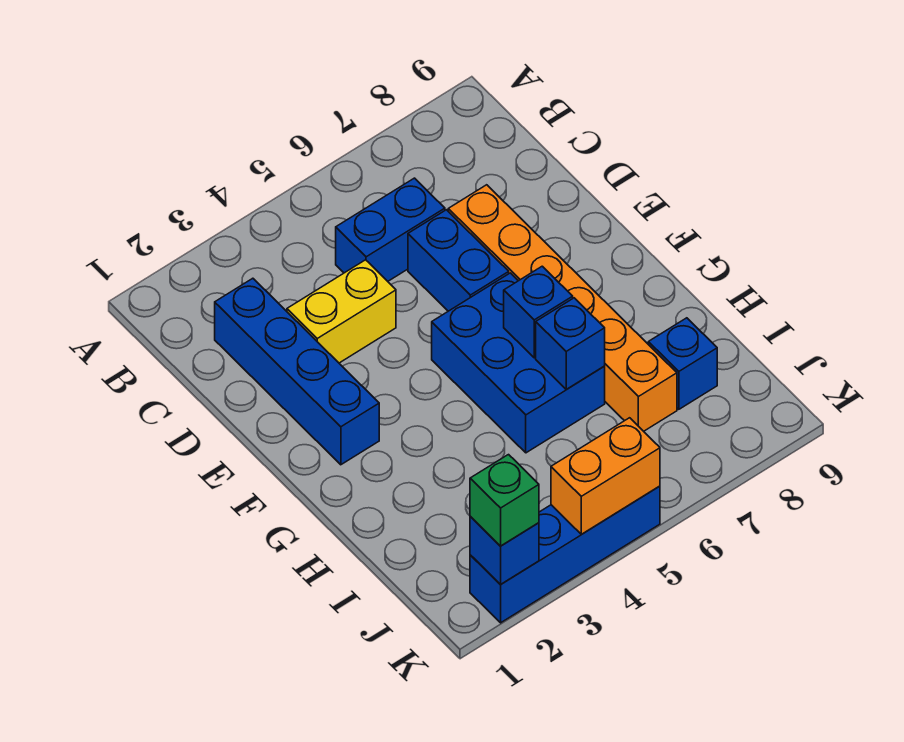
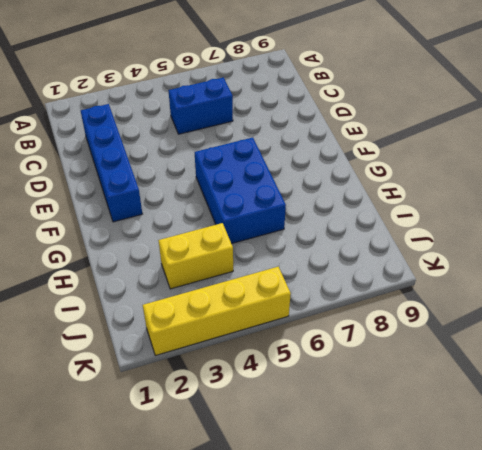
yellow brick I3:I4 level 1 -> yellow brick D3:D4 level 1
yellow brick K2:K5 level 1 -> blue brick K2:K5 level 1
none -> blue brick D6:E6 level 1
none -> orange brick D7:I7 level 1
none -> blue brick I8 level 1

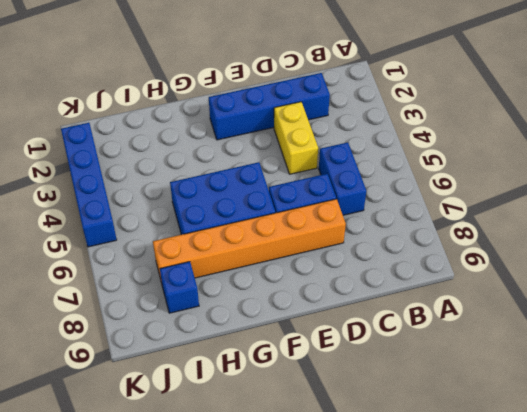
none -> blue brick G6 level 2
none -> blue brick H6 level 2
none -> blue brick K2 level 2

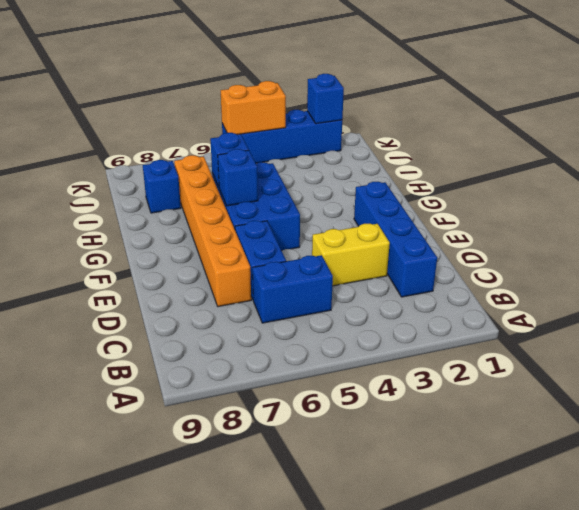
none -> green brick K2 level 3

